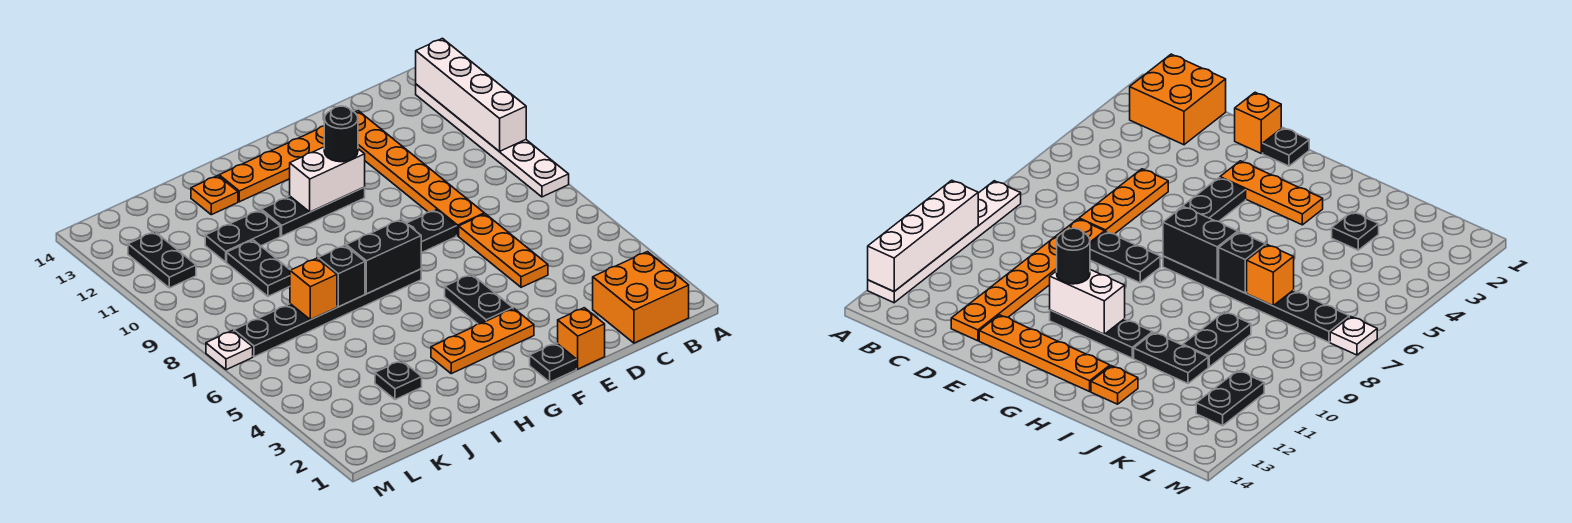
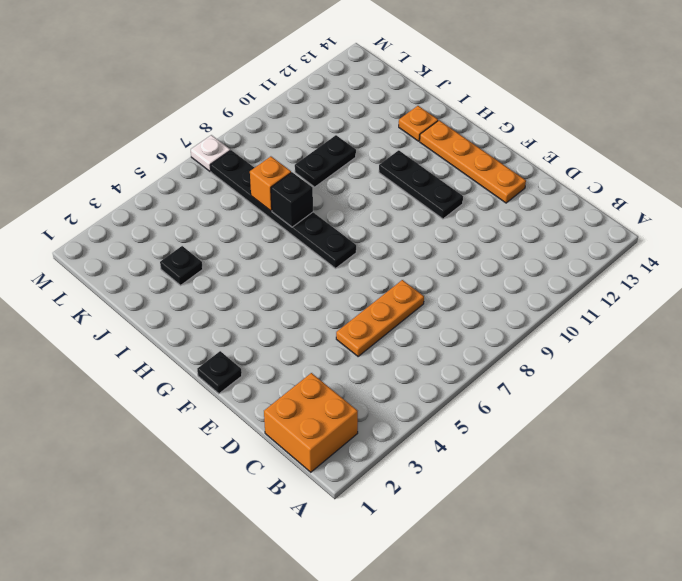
none -> white plate A8:A13 level 1
none -> orange plate D8:D13 level 1
none -> orange brick E1 level 1

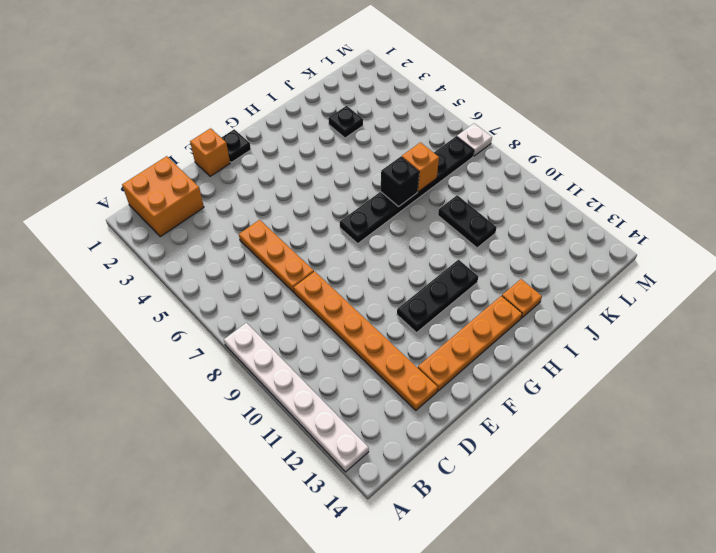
none -> black plate E8:F8 level 1
none -> orange plate F3:H3 level 1
none -> black plate F4:F5 level 1

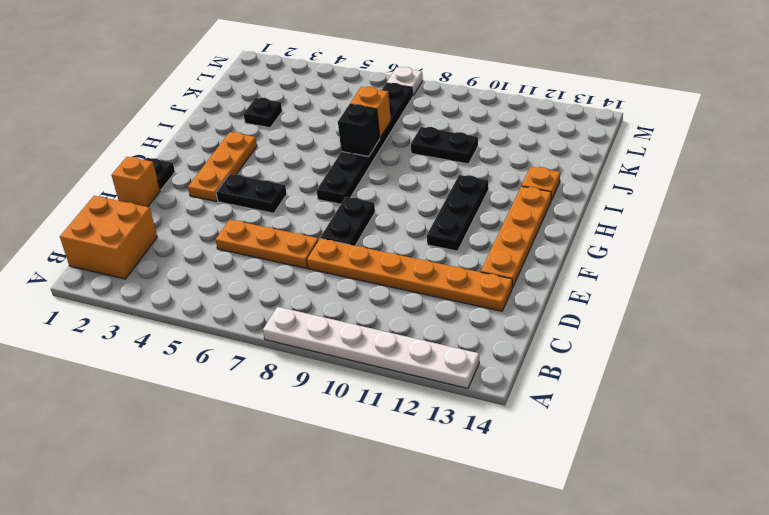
none -> black plate I11:J11 level 1
none -> black plate L11:L12 level 1
none -> white brick A10:A13 level 2

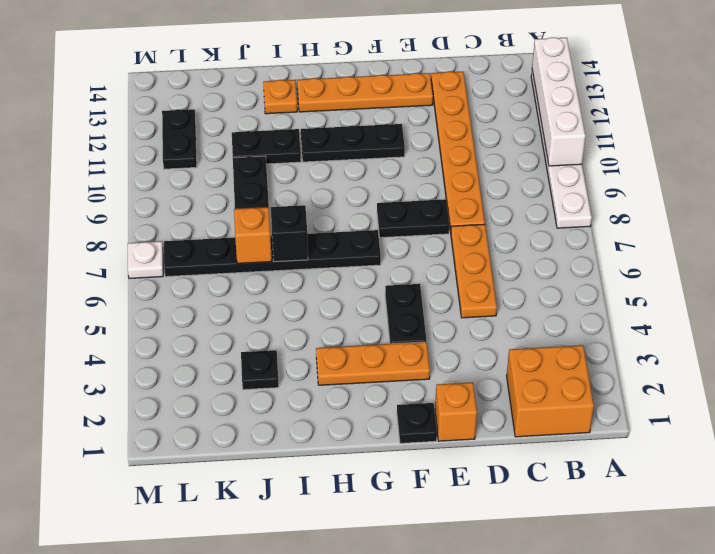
none -> white brick F11:G11 level 2
none -> black brick G7:H7 level 2
none -> black round brick F11 level 3

